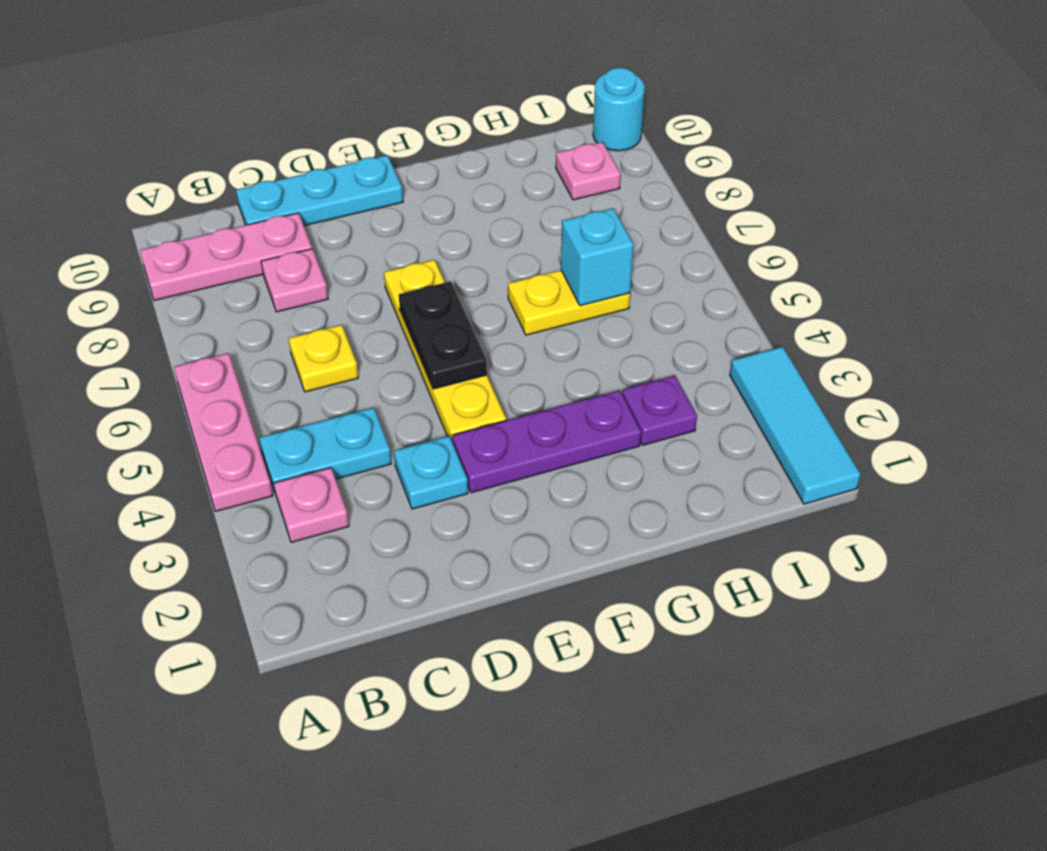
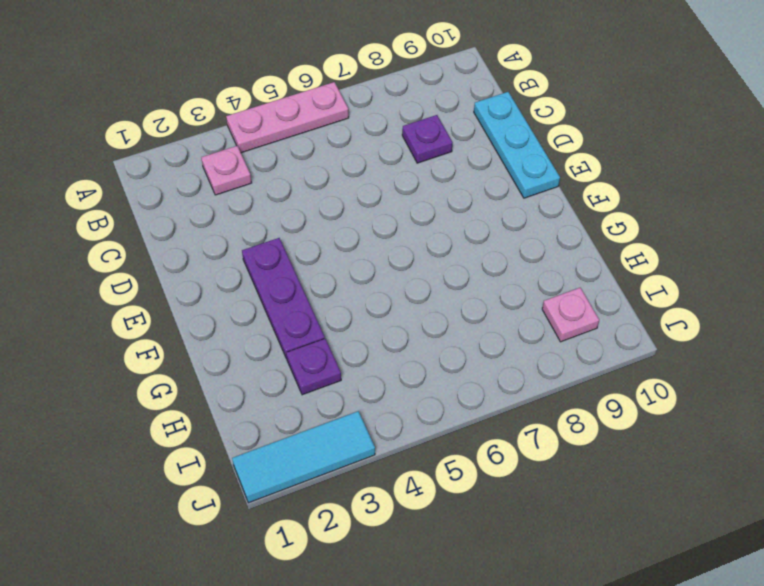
purple plate C8 level 1 -> pink plate C8 level 1
none -> pink plate A9:C9 level 1
none -> cyan plate B4:C4 level 1
none -> yellow plate C6 level 1

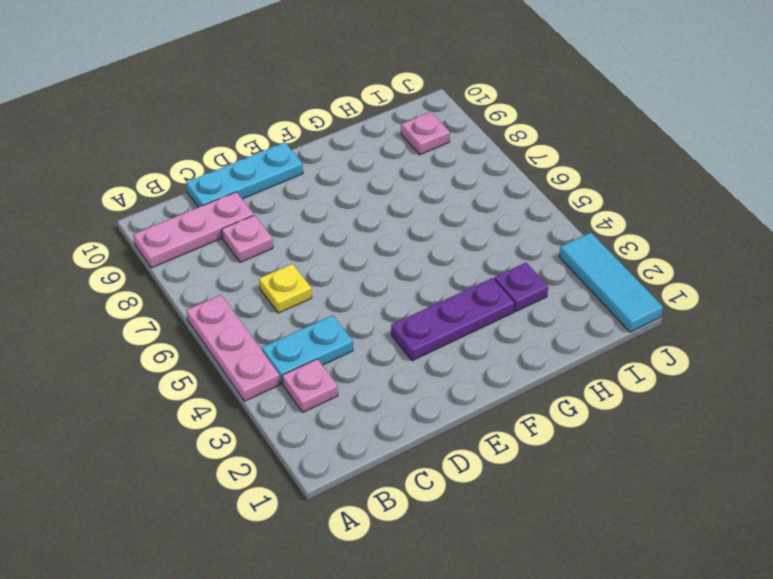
none -> cyan plate D3 level 1
none -> yellow plate E4:E7 level 1
none -> yellow plate G6:H6 level 1

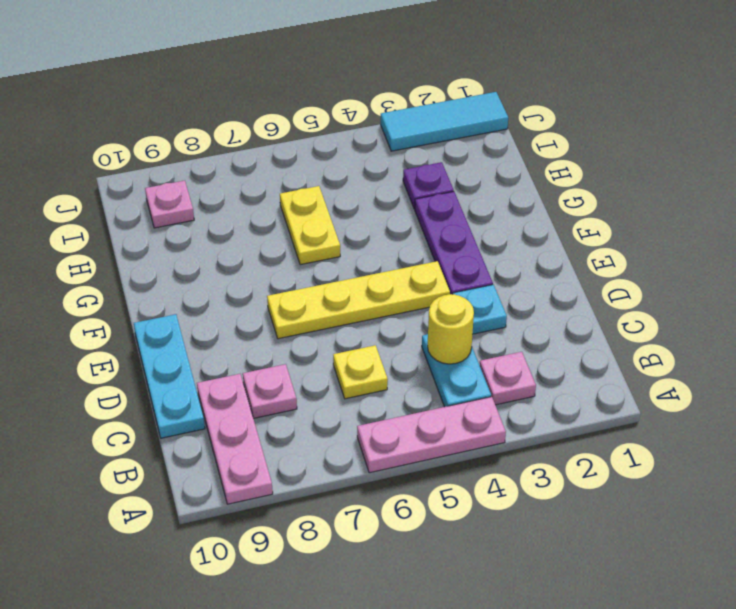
yellow round brick C4 level 2 -> none
none -> cyan round brick J10 level 1
none -> black plate E5:E6 level 2
none -> cyan brick H6 level 2

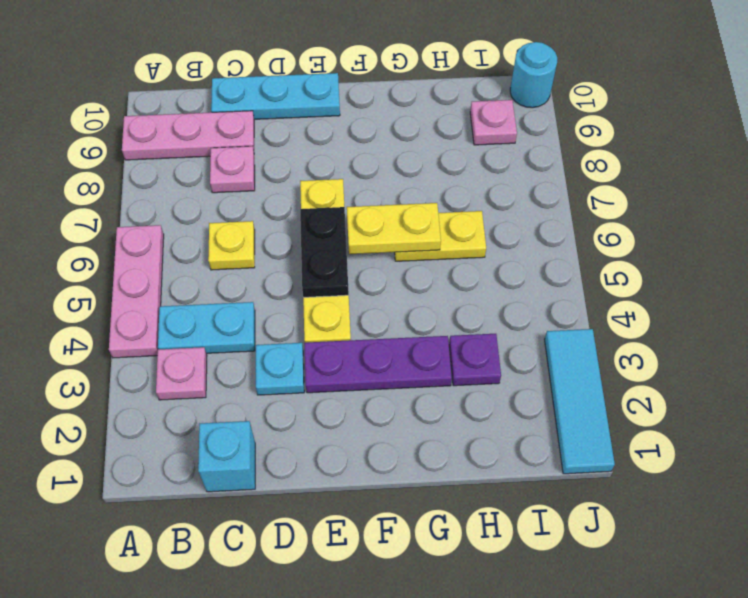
cyan brick C1 level 1 -> cyan brick H6 level 2
yellow plate F6:G6 level 2 -> none

